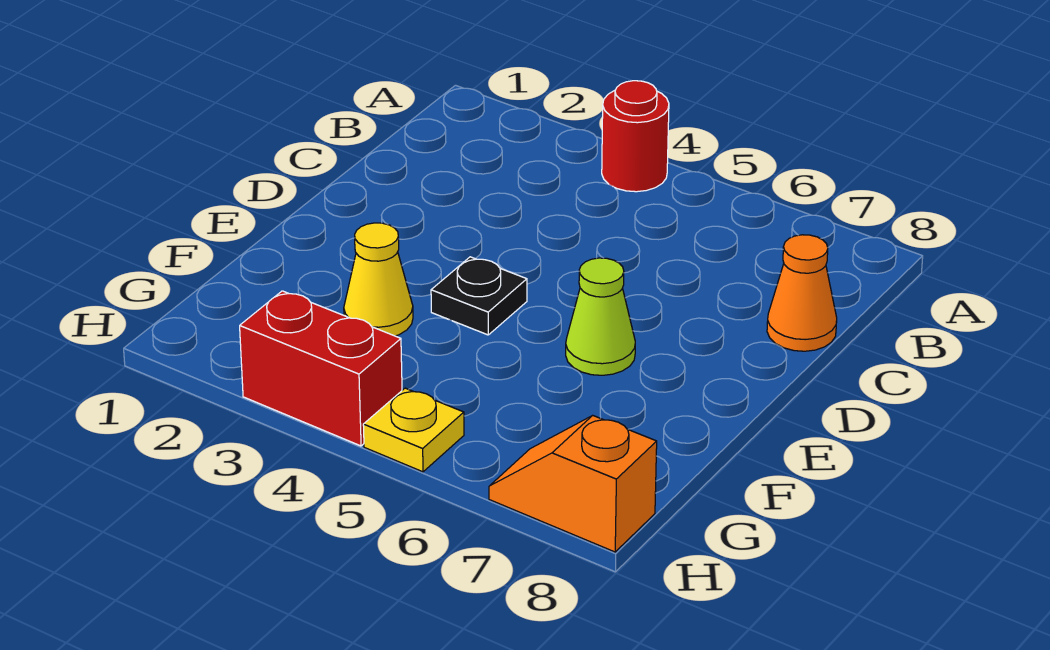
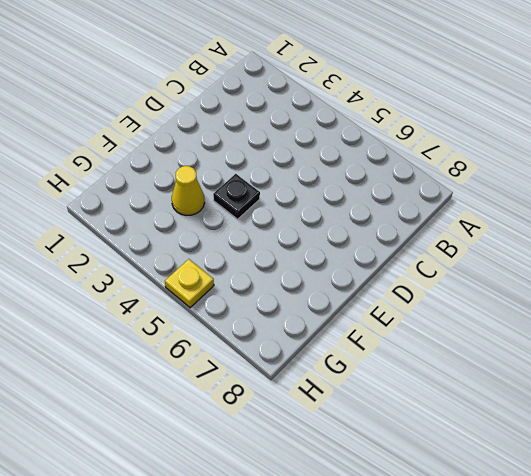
none -> red round brick A4 level 1
none -> orange cone C8 level 1

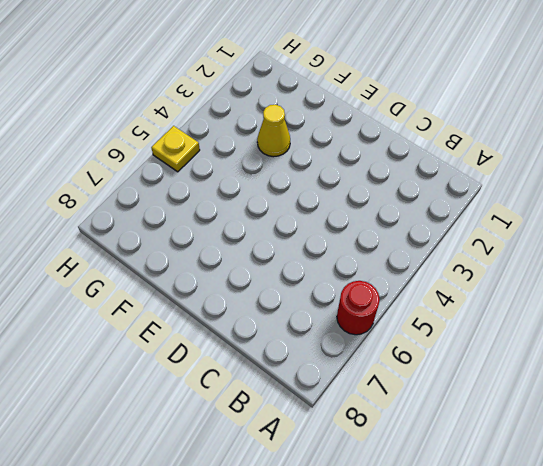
red round brick A6 level 1 -> red round brick A4 level 1
none -> orange cone C8 level 1
none -> black plate E4 level 1

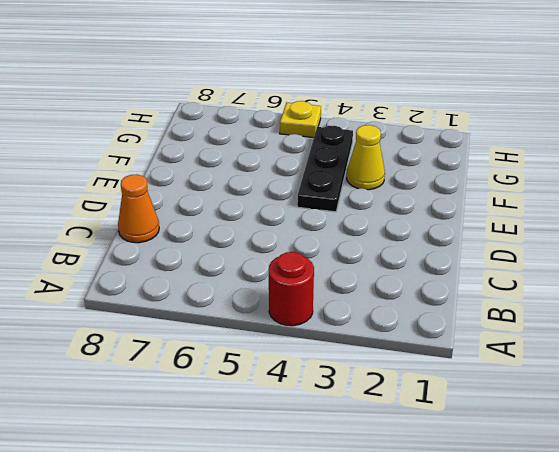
black plate E4:G4 level 1 -> black plate E4 level 1
none -> lime cone E6 level 1
none -> red brick H3:H4 level 1

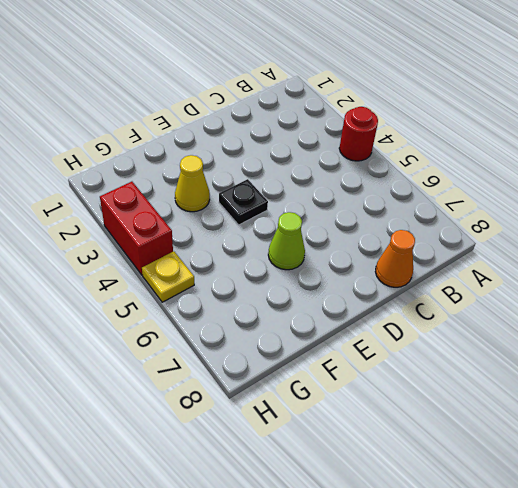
none -> orange slope H7:H8 level 1 top 8

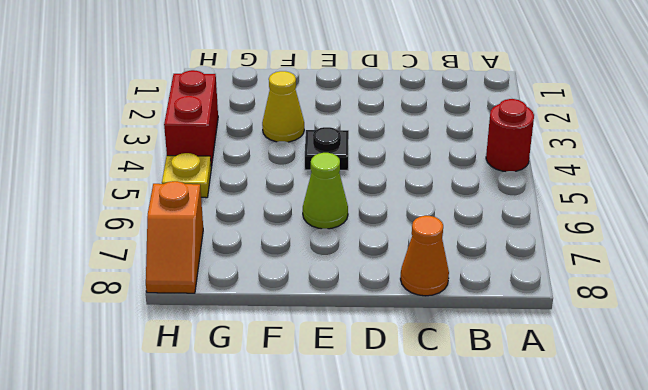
orange slope H7:H8 level 1 top 7 -> orange slope H7:H8 level 1 top 8

